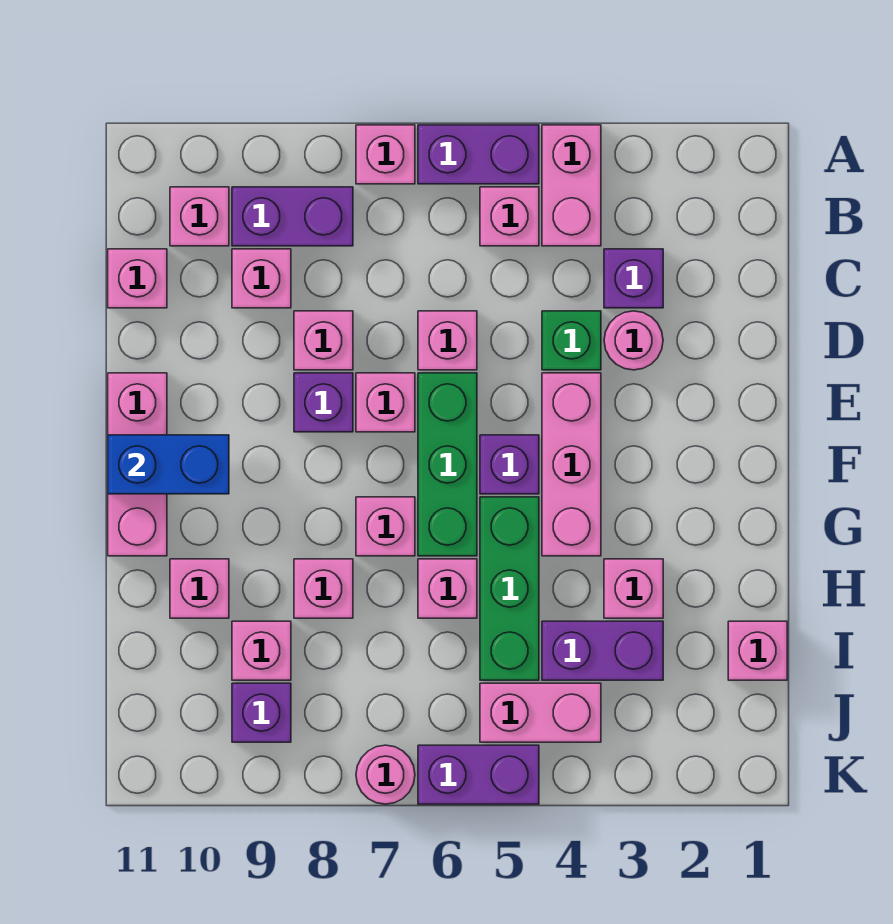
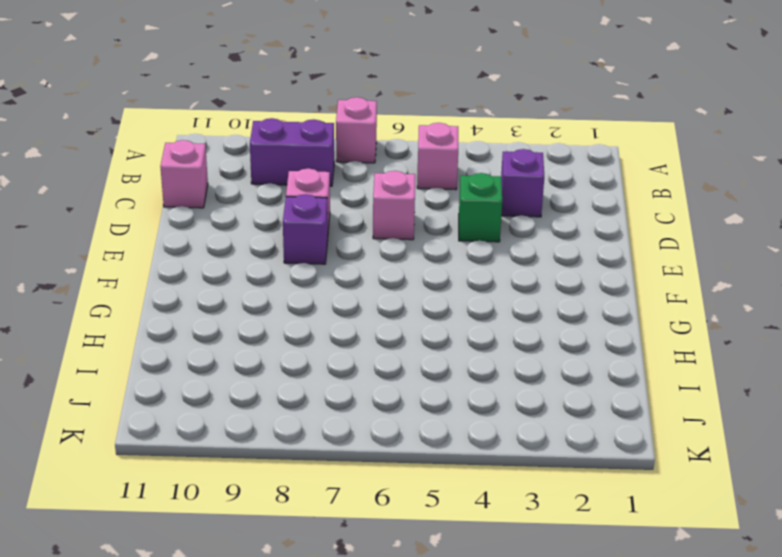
none -> pink brick A4:B4 level 1
none -> purple brick A5:A6 level 1
none -> pink brick B10 level 1
none -> pink brick C9 level 1

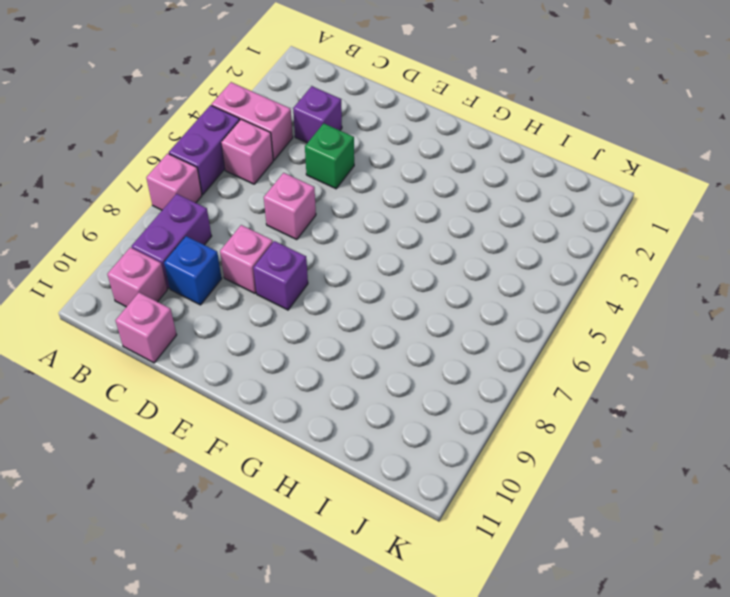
blue brick C9 level 1 -> pink brick C9 level 1
none -> pink round brick D3 level 1
none -> pink brick E4:G4 level 1
none -> green brick E6:G6 level 1
none -> pink brick E7 level 1

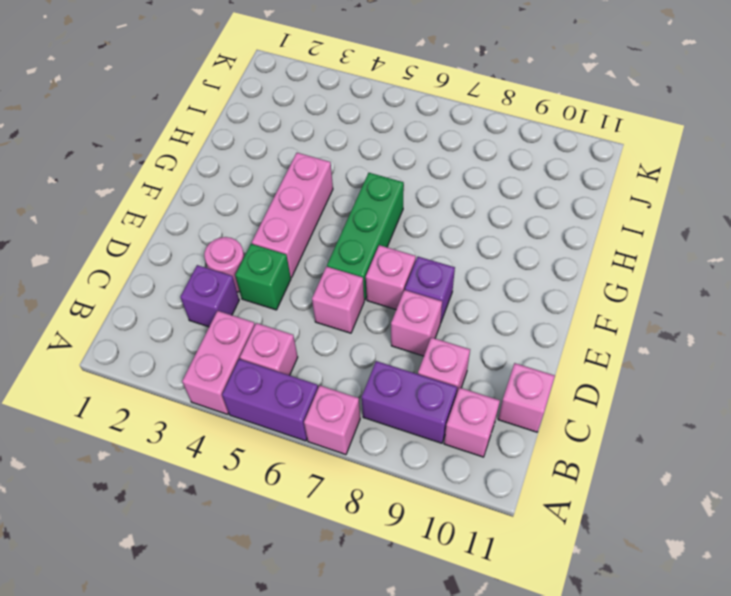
none -> pink brick E11:G11 level 1
none -> purple brick F5 level 1
none -> green brick G5:I5 level 1
none -> pink brick G7 level 1

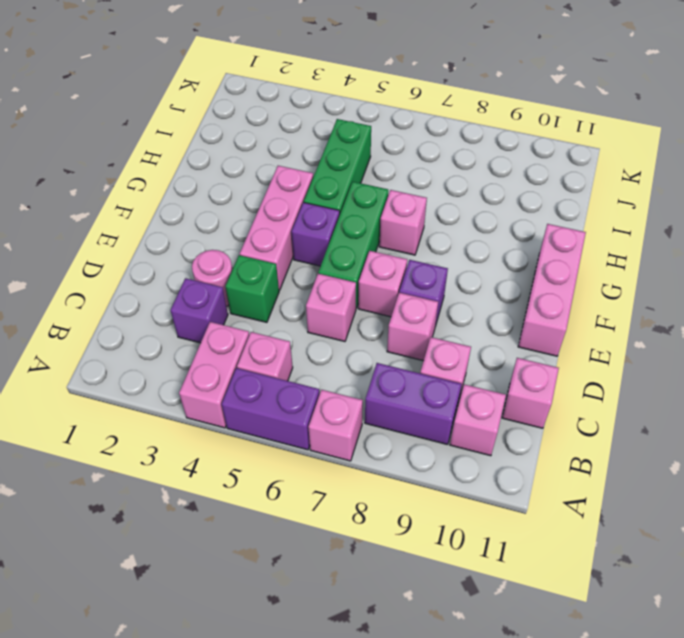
none -> pink brick H3 level 1
none -> pink brick H6 level 1
none -> pink brick H8 level 1
none -> pink brick H10 level 1

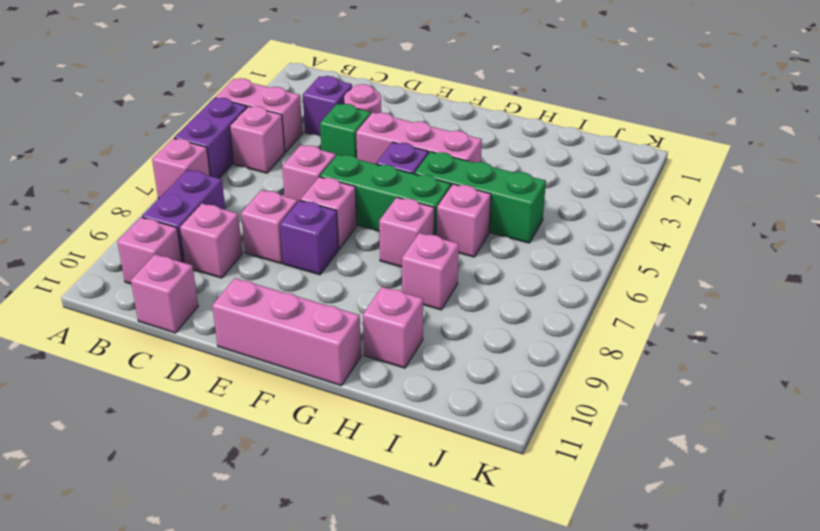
none -> pink brick H3 level 1
none -> pink brick I1 level 1
none -> purple brick I3:I4 level 1
none -> pink brick I9 level 1

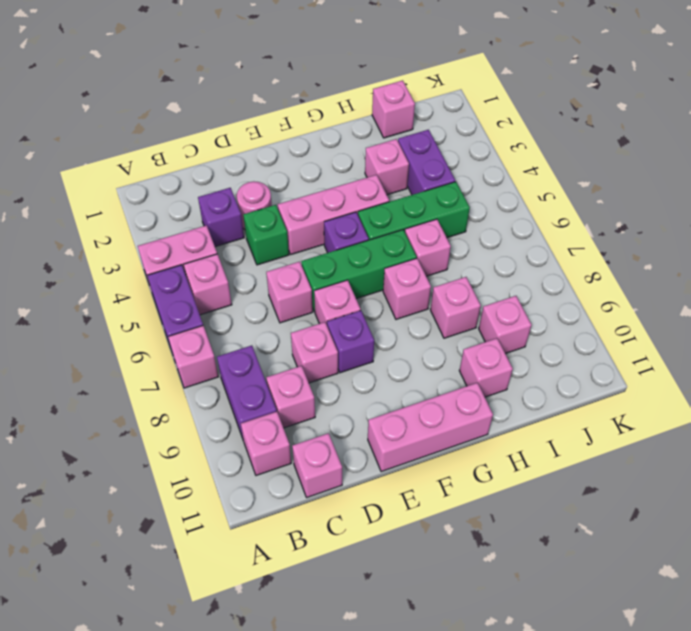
none -> pink brick J4:J5 level 1
none -> purple brick J9 level 1
none -> purple brick K5:K6 level 1
none -> pink round brick K7 level 1

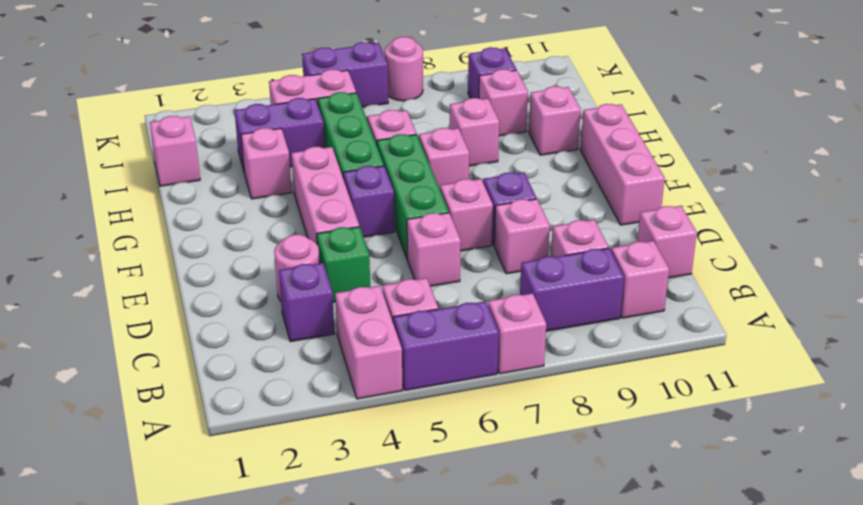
none -> blue brick F10:F11 level 2

